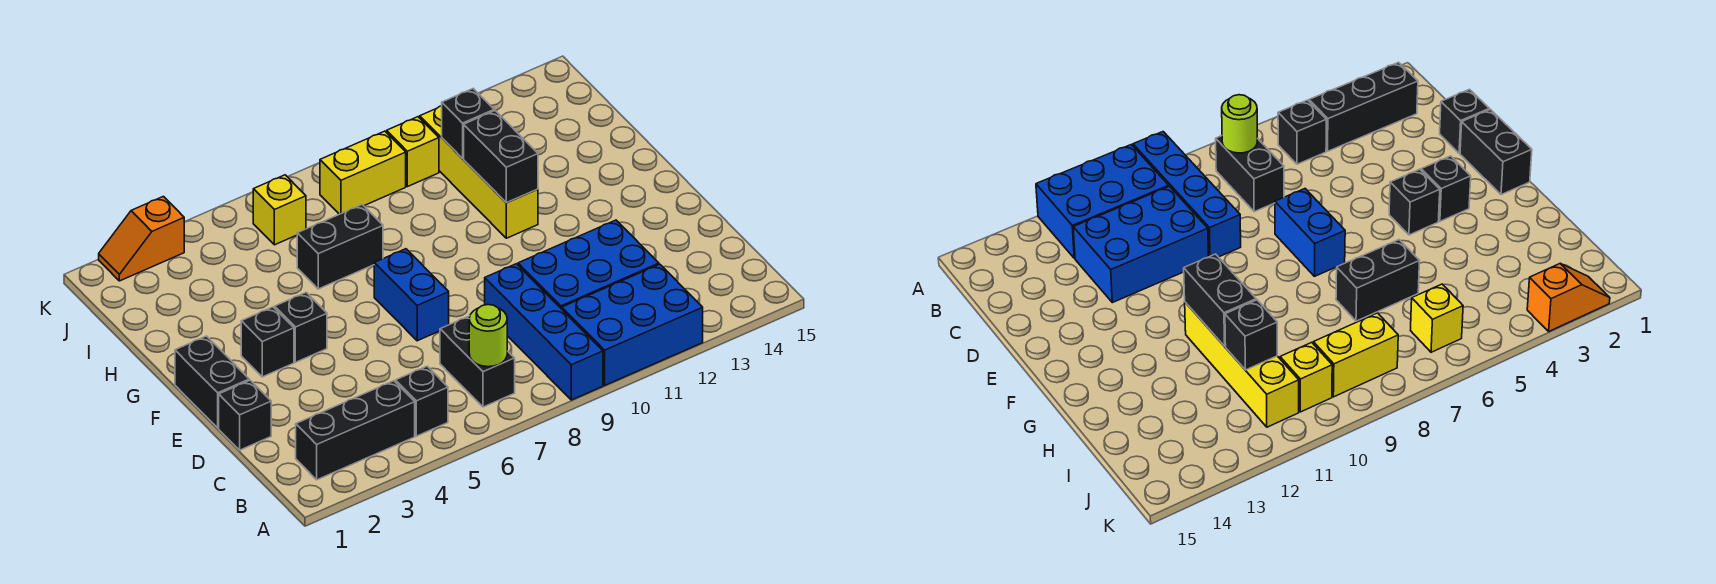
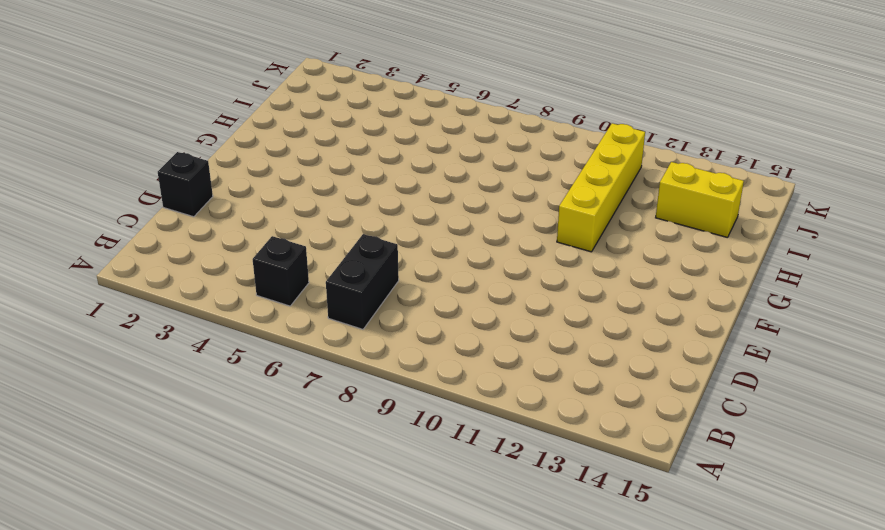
yellow brick I13:I14 level 1 -> yellow brick J8:J9 level 1
none -> blue brick A9:D9 level 1
none -> blue brick A10:B12 level 1
none -> black brick B2:B4 level 1

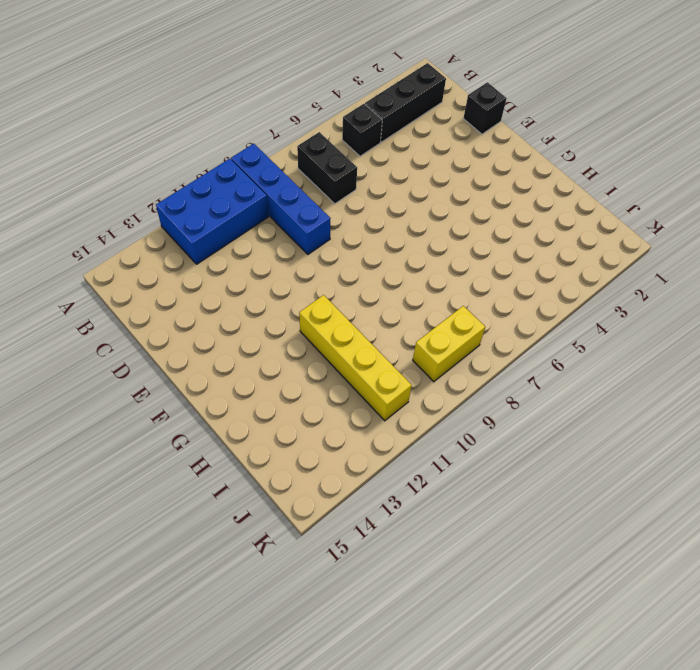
none -> blue brick C10:D12 level 1
none -> black brick E1:F1 level 1
none -> blue brick E7:F7 level 1

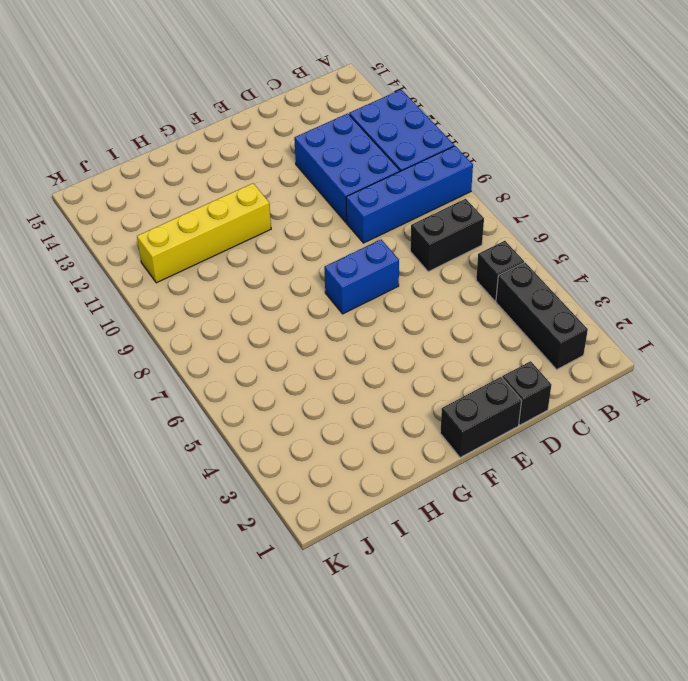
none -> black brick F3 level 1
none -> black brick F4 level 1
none -> black brick H6:H7 level 1

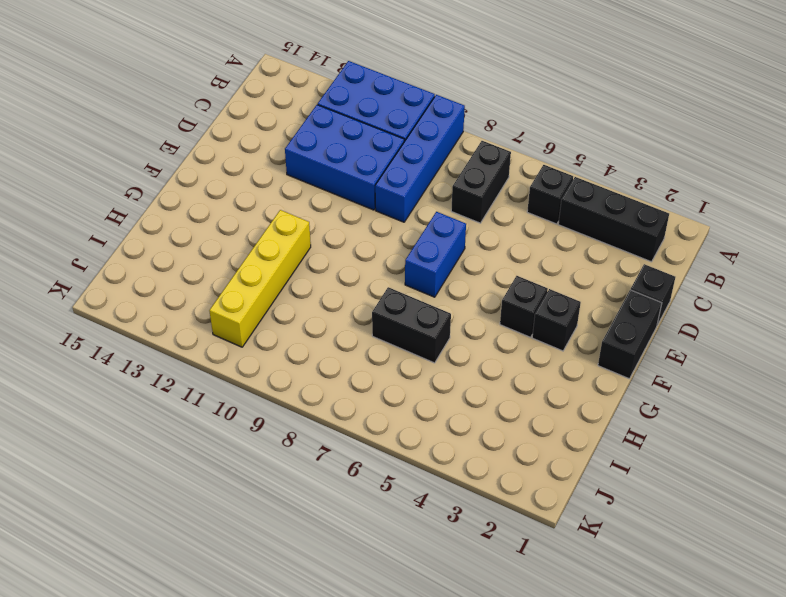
none -> yellow brick J6 level 1
none -> yellow brick J8:J9 level 1
none -> yellow brick J10 level 1

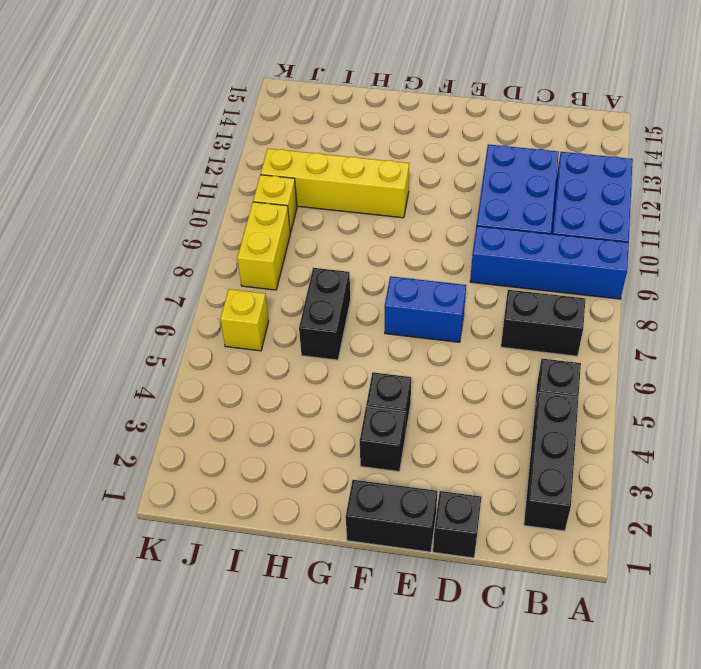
none -> orange slope K2:K3 level 1 top 3
none -> lime round brick B7 level 2
none -> black brick G11:H11 level 2

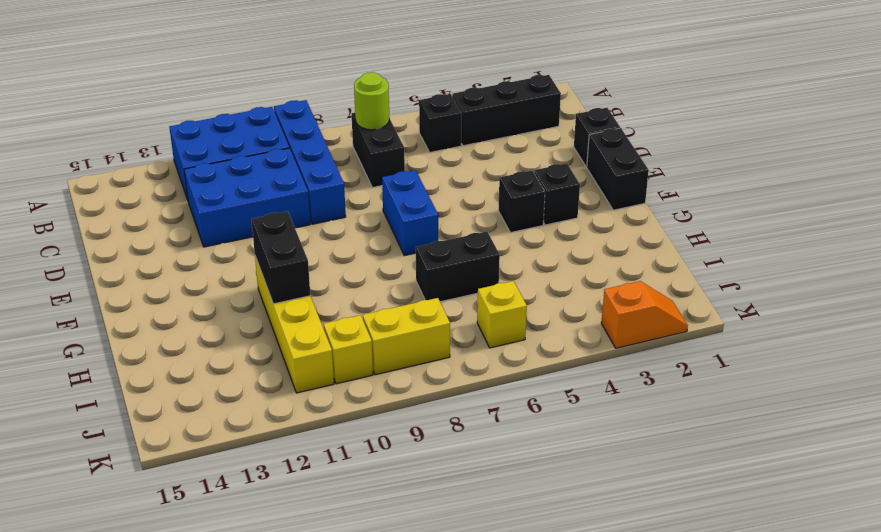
none -> black brick I11 level 2

